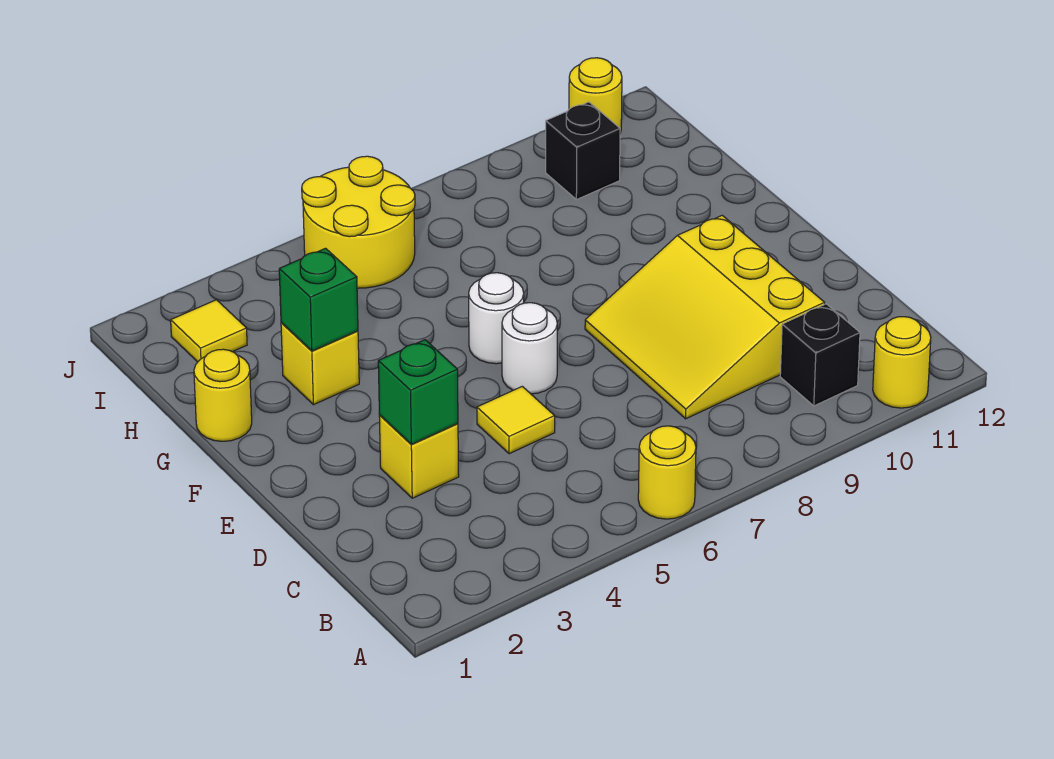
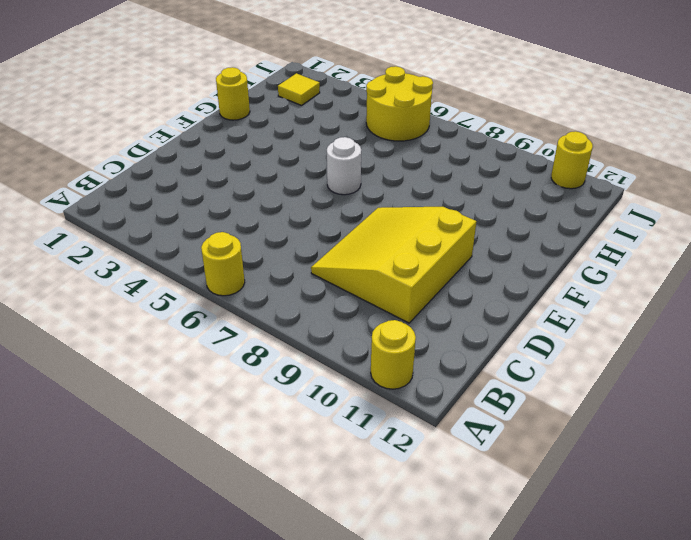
none -> black brick B10 level 1
none -> yellow brick D3 level 1
none -> yellow tile D5 level 1

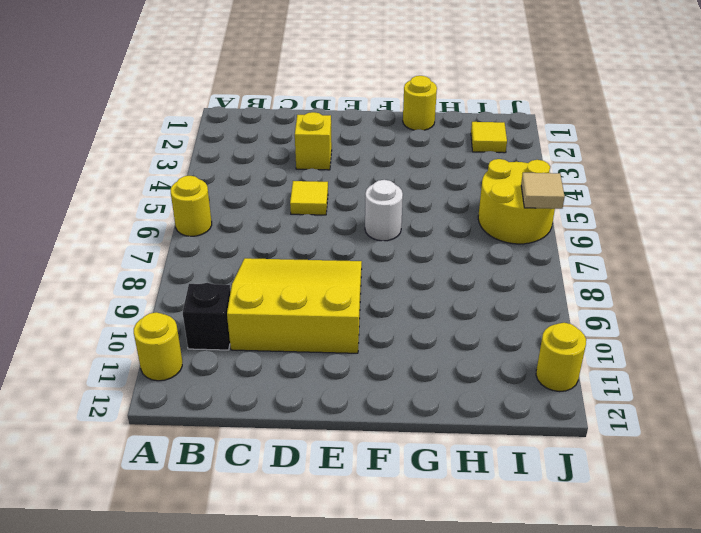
tan tile J6 level 2 -> none
none -> white round brick E6 level 1
none -> yellow brick G3 level 1
none -> black brick I10 level 1

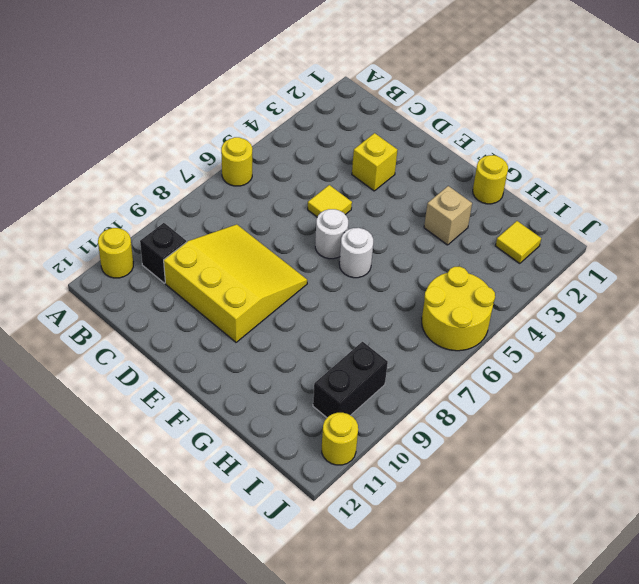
tan brick G3 level 1 -> yellow brick G3 level 1
black brick I9:I10 level 1 -> black brick I10 level 1
none -> green brick D3 level 2
none -> green brick G3 level 2

